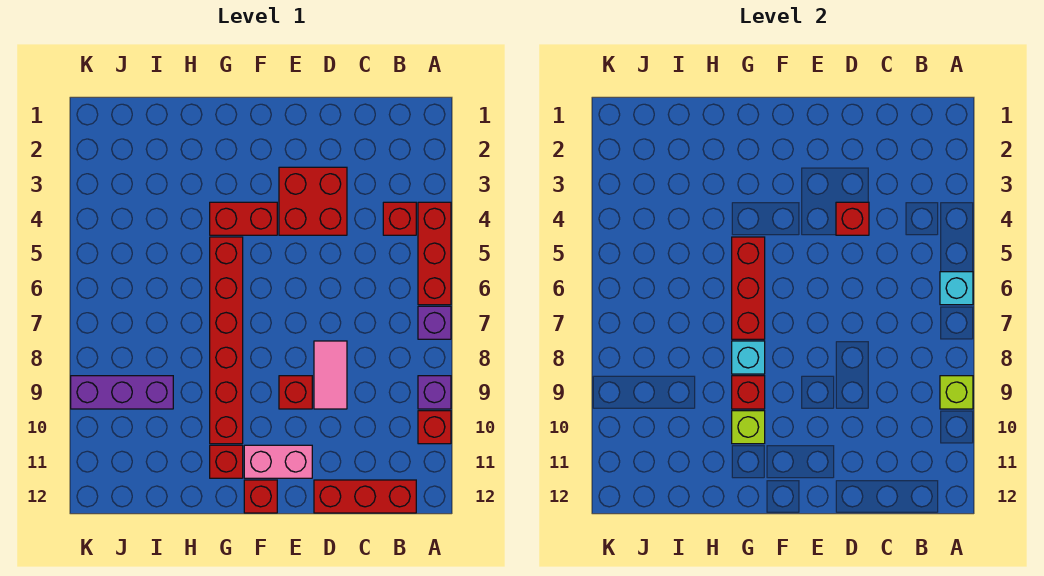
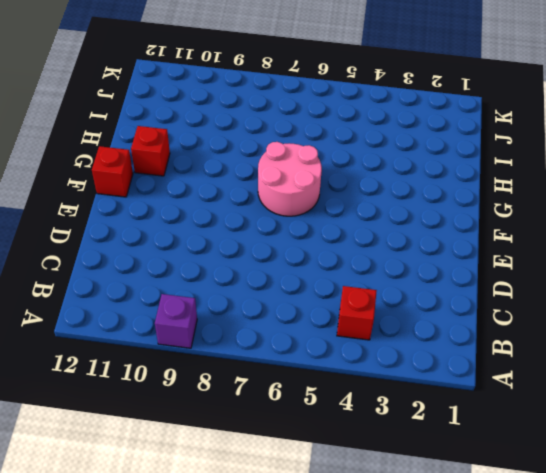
pink round brick F6:G7 level 1 -> red brick G5:G10 level 1
none -> red brick A4:A6 level 1
none -> purple brick A7 level 1
none -> red brick A10 level 1

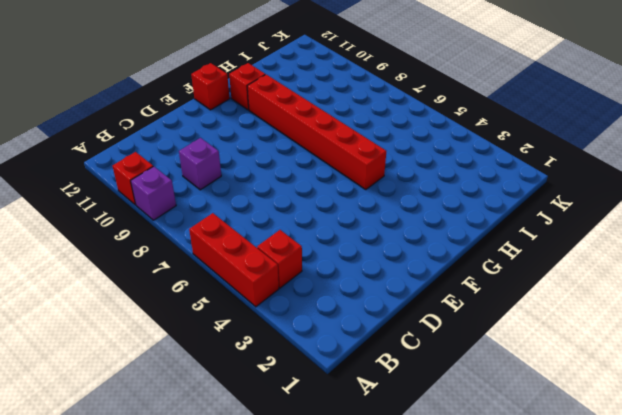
purple brick C9 level 1 -> purple brick A7 level 1
none -> red brick B12:D12 level 1
none -> red brick D3:E4 level 1
none -> pink tile D8:D9 level 1

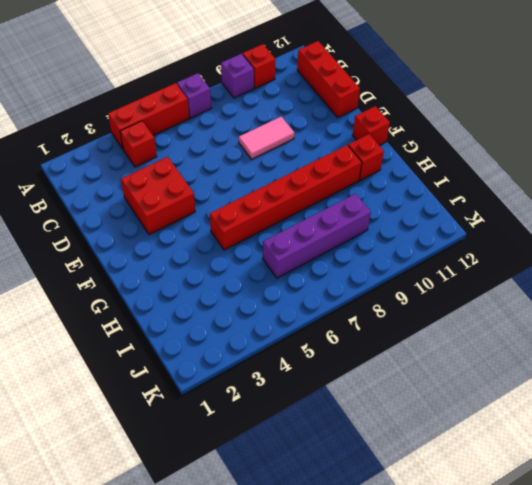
purple brick I6:I9 level 1 -> purple brick I9:K9 level 1
none -> red brick E9 level 1
none -> pink brick E11:F11 level 1
none -> red brick F4:G4 level 1

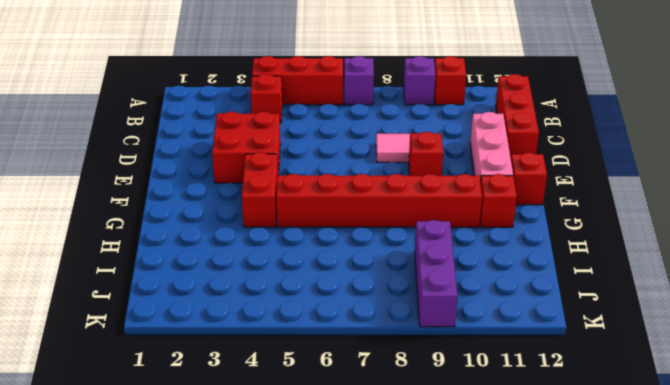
pink brick D11:F11 level 1 -> pink brick E11:F11 level 1
none -> cyan brick A6 level 2
none -> lime brick A9 level 2
none -> red brick D4 level 2

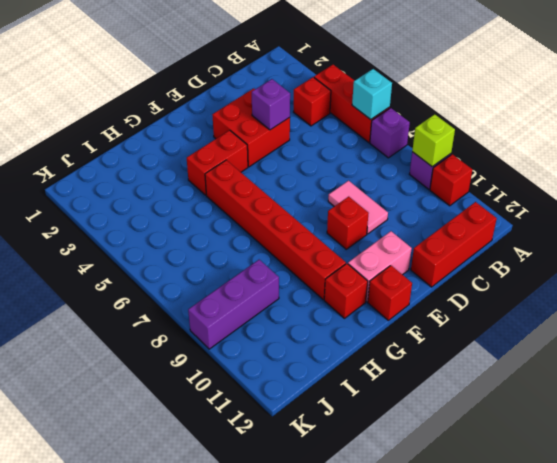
purple brick D4 level 2 -> red brick D4 level 2
none -> red brick G5:G7 level 2
none -> cyan brick G8 level 2
none -> red brick G9 level 2

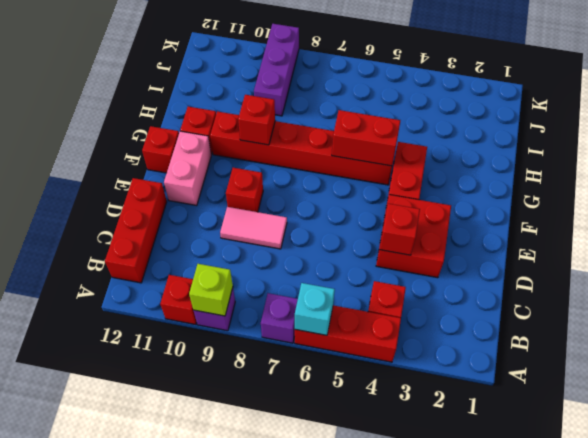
red brick G5:G6 level 2 -> red brick G5:G7 level 2
none -> cyan brick G8 level 2
none -> lime brick G10 level 2

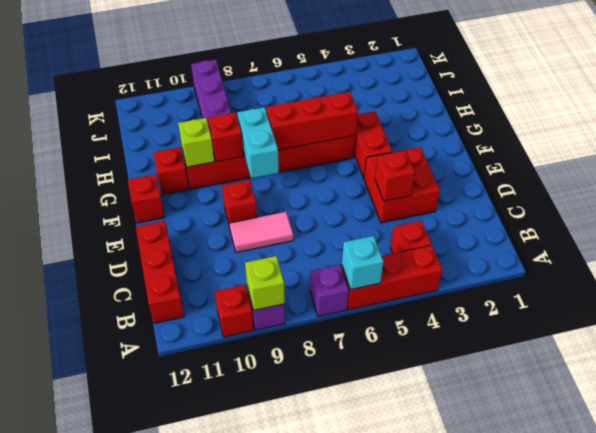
cyan brick F8:G8 level 2 -> cyan brick G8 level 2
none -> pink brick E11:F11 level 1

